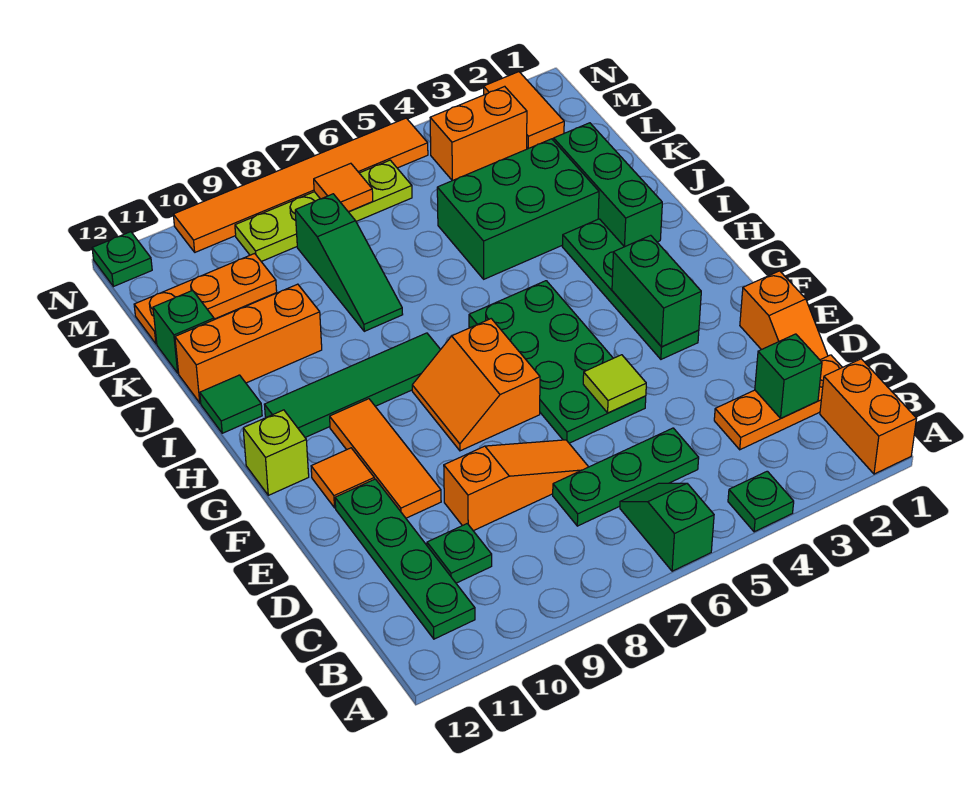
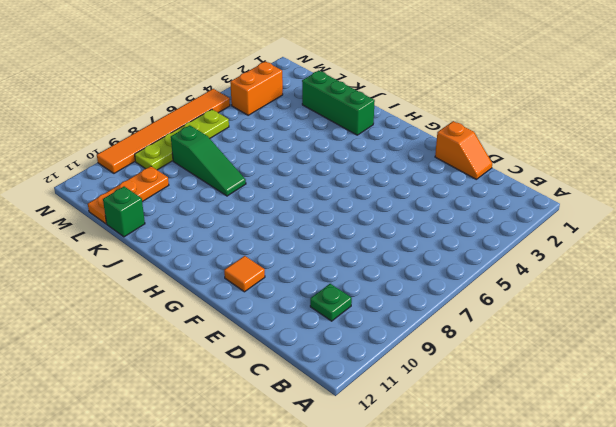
none -> orange brick A1:B1 level 1
none -> green plate A4 level 1
none -> green slope A6:B6 level 1 top A
none -> green plate B11:E11 level 1

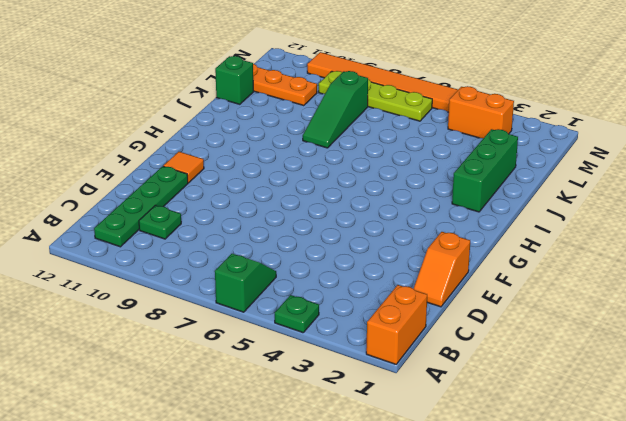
none -> orange plate C1:C3 level 1
none -> green plate C5:C7 level 1
none -> orange slope D7:D9 level 1 top 9
none -> green plate E5:H6 level 1

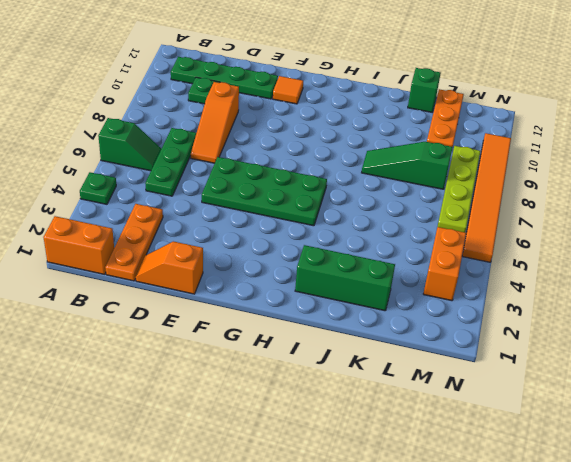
none -> orange tile E10:G10 level 1
none -> green plate F3:I3 level 1
none -> orange slope F7:G8 level 1 top 7
none -> lime brick G12 level 1

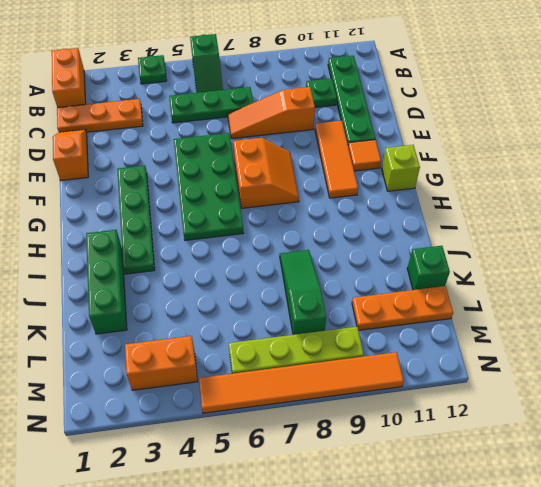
none -> green tile H8:H11 level 1
none -> green tile I12 level 1
none -> green brick J3:K5 level 1
none -> orange brick J10:J12 level 1

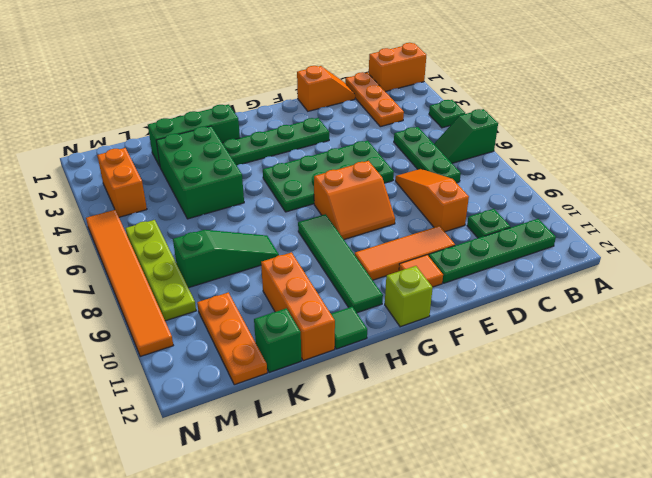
none -> orange tile M2:N2 level 1
none -> green plate N12 level 1
none -> green brick C2 level 2
none -> lime tile E5 level 2

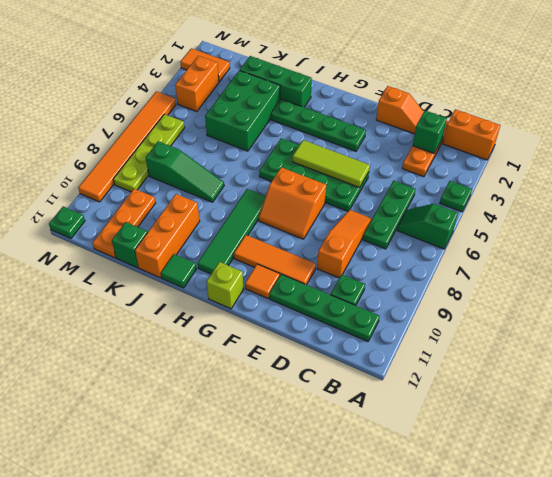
lime tile E5:G5 level 2 -> lime tile E5 level 2
none -> green brick F3:G3 level 2
none -> orange tile M7 level 2

